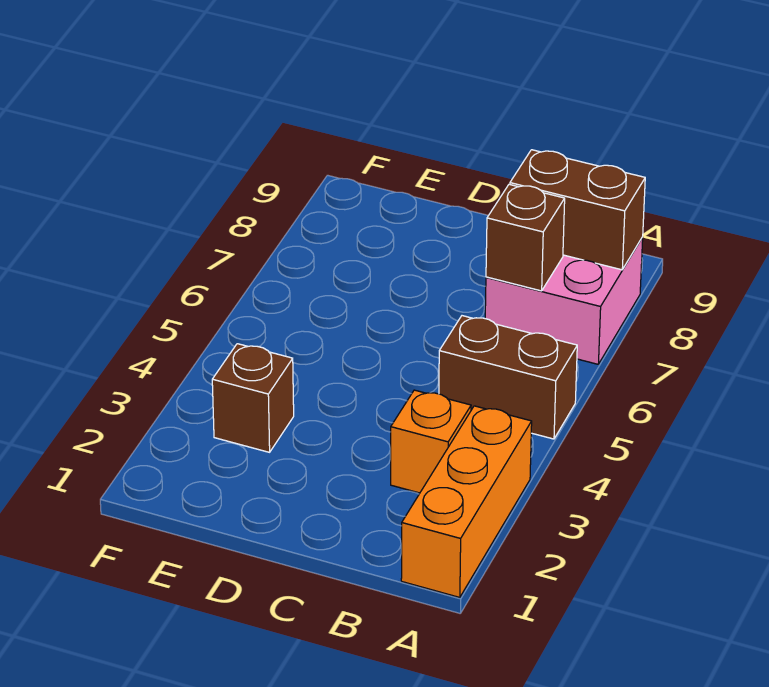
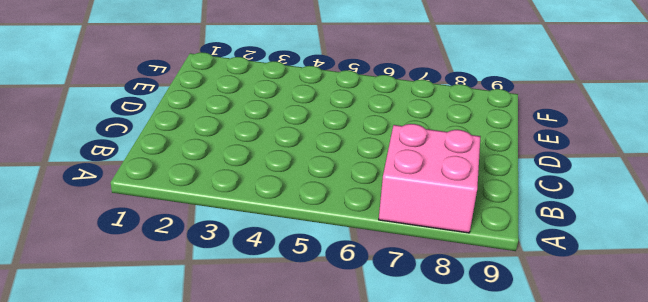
none -> orange brick A1:A3 level 1
none -> brown brick A5:B5 level 1

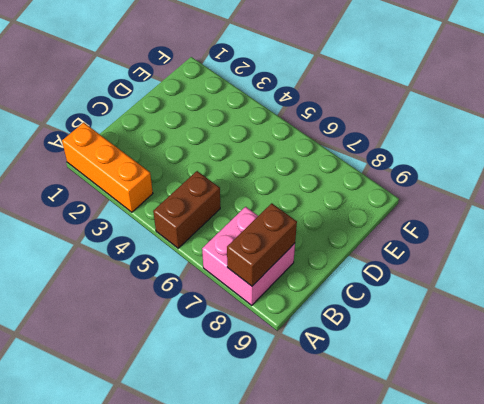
none -> orange brick B3 level 1
none -> brown brick E3 level 1

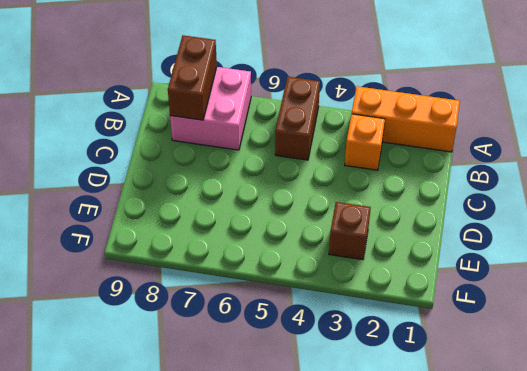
none -> brown brick B7 level 2

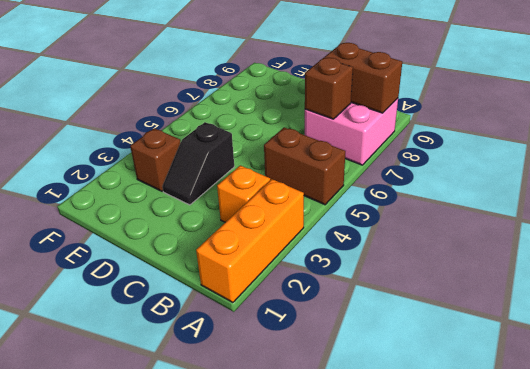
black slope D3:D4 level 1 top 4 -> none

